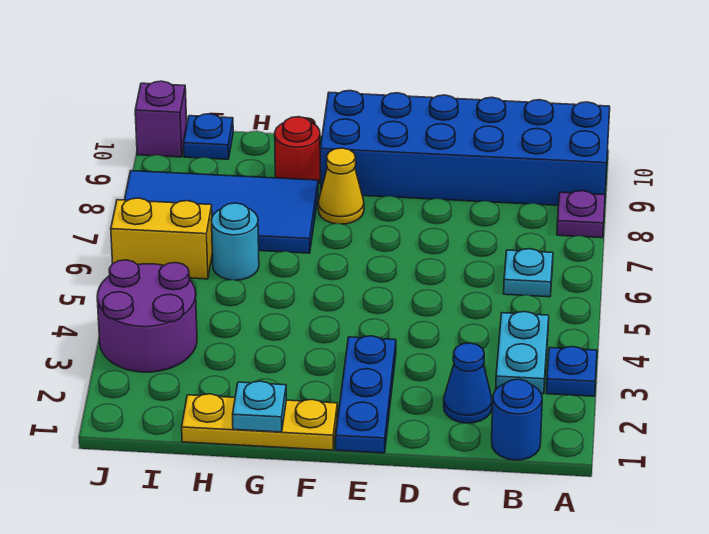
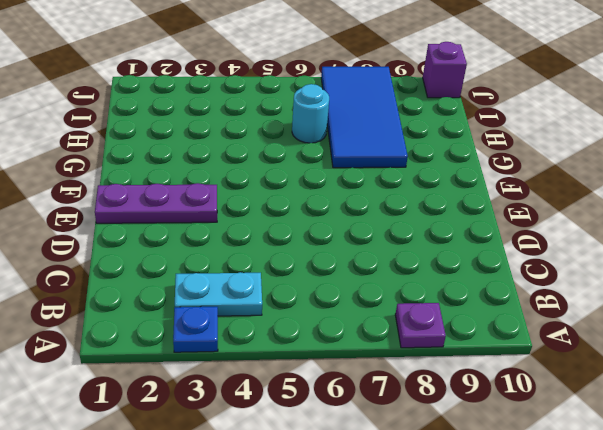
purple plate E1:E3 level 1 -> blue plate E1:E3 level 1
none -> blue brick A9:F10 level 1
none -> blue round brick B1 level 1
none -> cyan plate B6 level 1

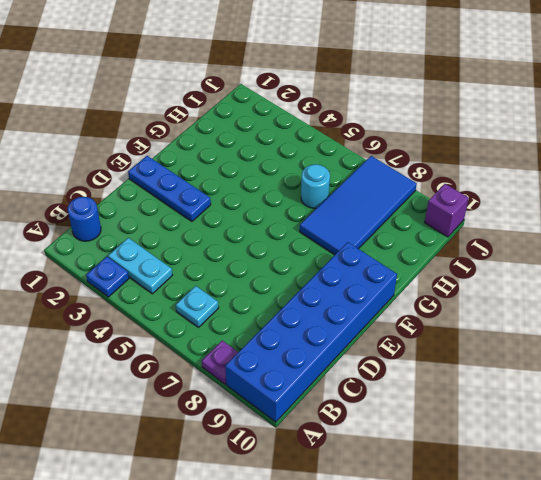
none -> blue cone C2 level 1
none -> yellow plate F1:H1 level 1
none -> yellow cone F8 level 1

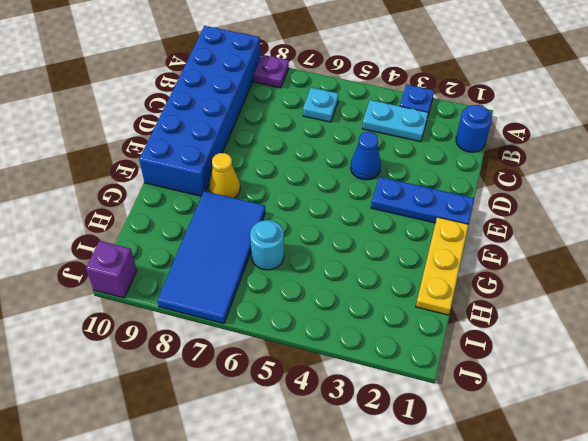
blue cone D4 level 1 -> blue cone C2 level 1
none -> red round brick G9 level 1
none -> purple round brick I3:J4 level 1
none -> yellow brick I6:J6 level 1

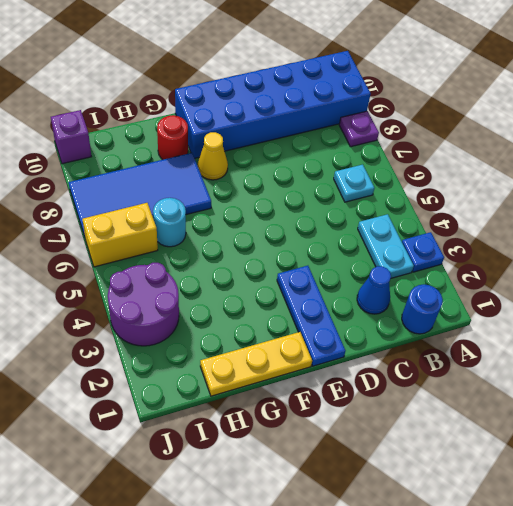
none -> blue plate I10 level 1
none -> cyan plate G1 level 2

